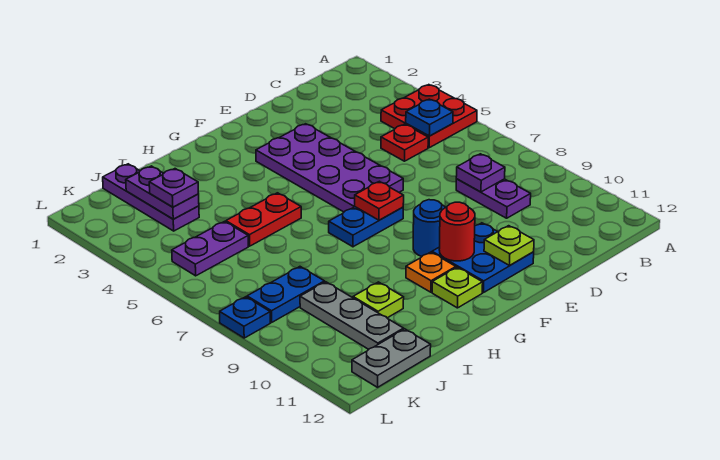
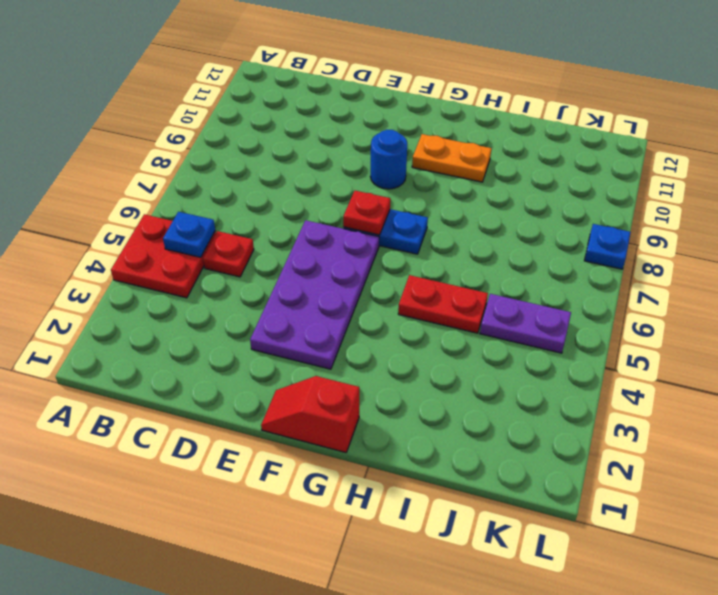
red slope F1:G1 level 1 top G -> none
orange plate G10:H10 level 1 -> orange plate G10 level 1
none -> purple plate C8:C9 level 1
none -> blue plate E10:F11 level 1
none -> lime plate G11 level 1

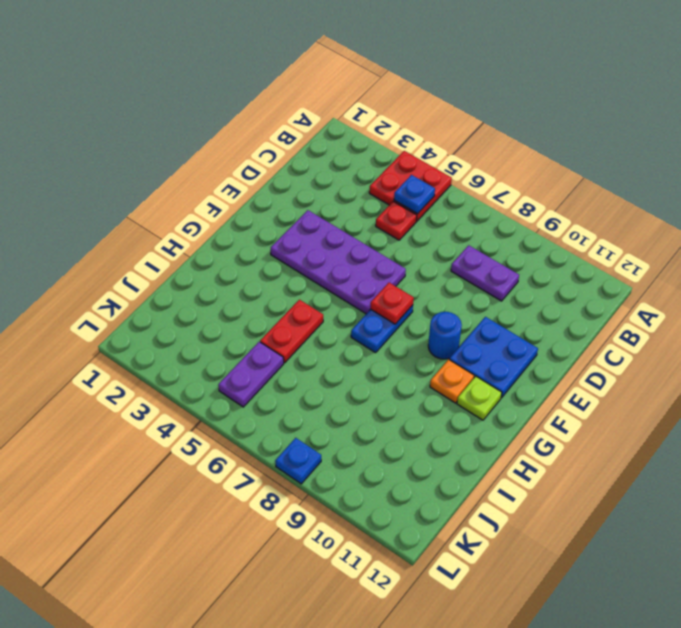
none -> lime plate I10 level 1
none -> purple plate J1:J3 level 1
none -> blue plate J8:K8 level 1

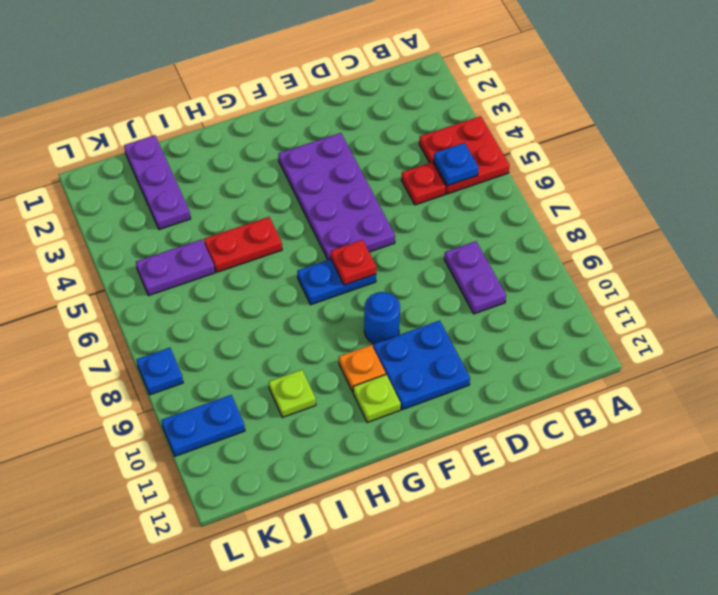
blue plate K10:L10 level 1 -> blue plate J8:K8 level 1
none -> grey plate J9:J11 level 1
none -> grey plate J12:K12 level 1
none -> purple plate C8 level 2

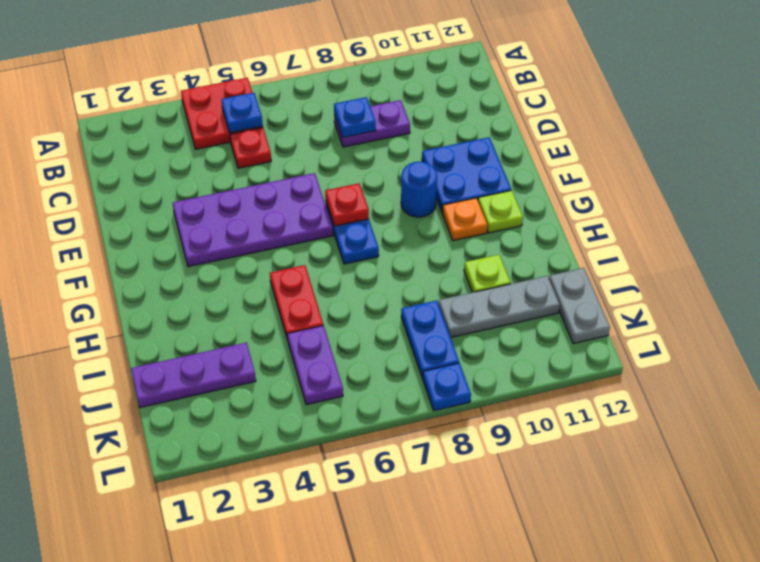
blue plate C8 level 2 -> purple plate C8 level 2
none -> lime plate E11 level 2
none -> red round brick F10 level 2
none -> purple plate J2:J3 level 2

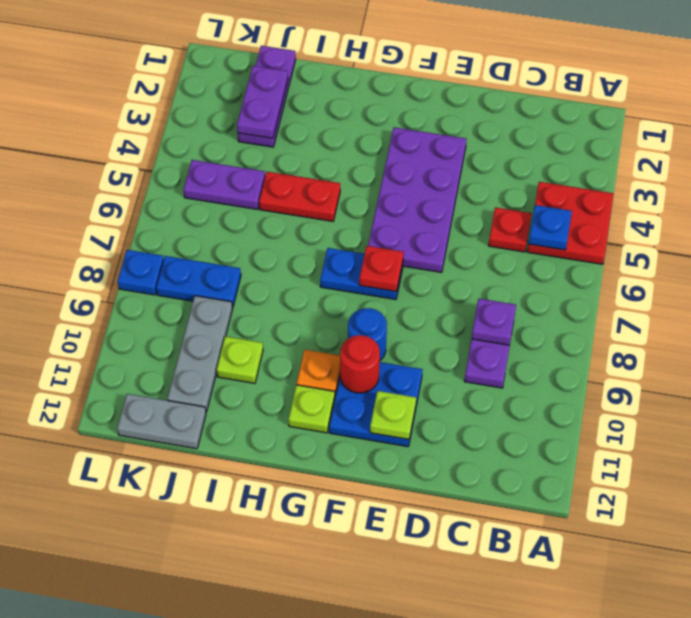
none -> purple plate J3 level 3

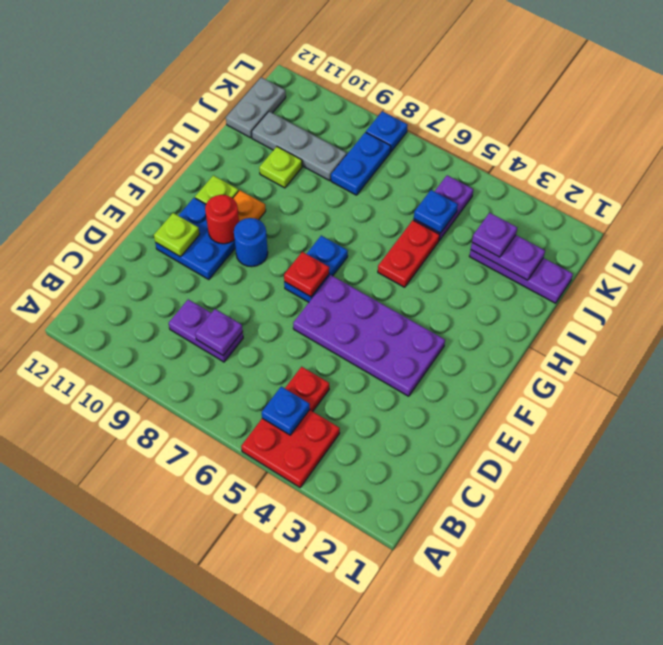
blue plate J5 level 2 -> none

